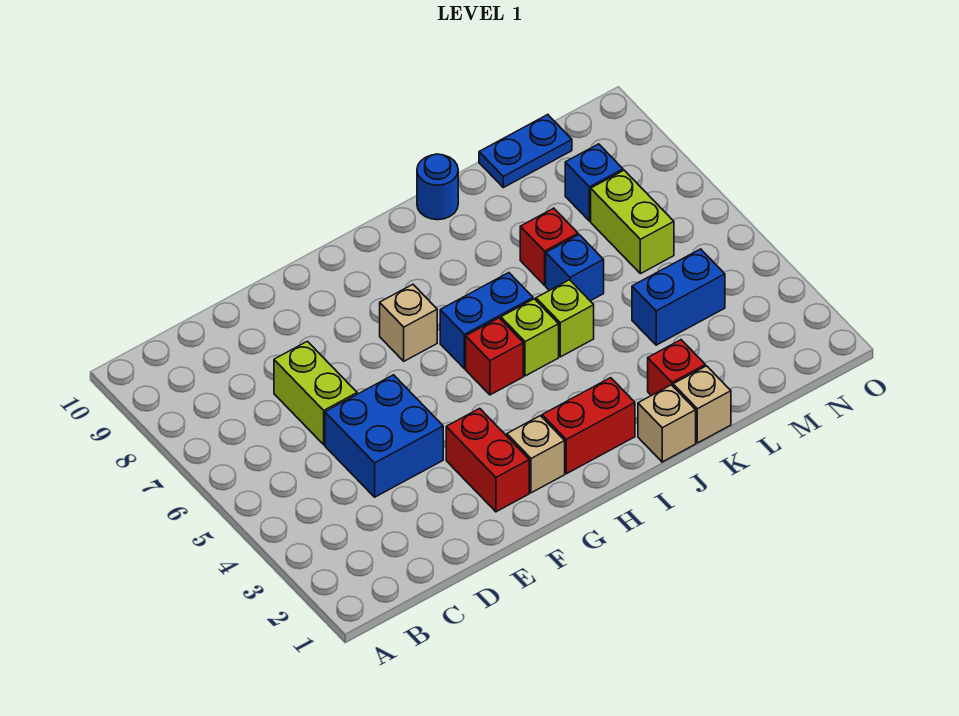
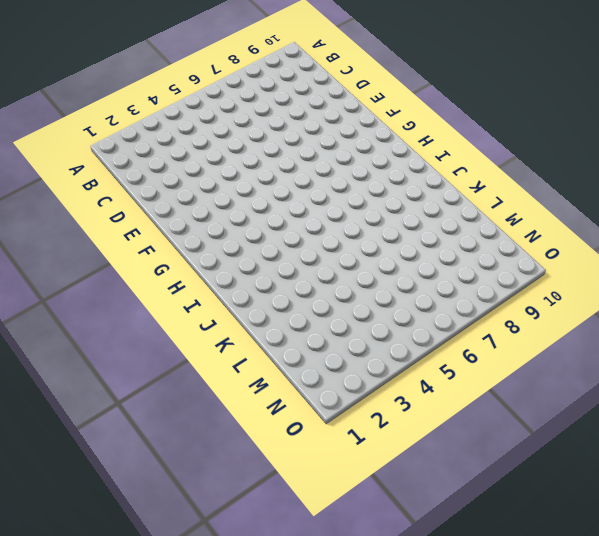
none -> blue brick D4:E5 level 1
none -> lime brick D6:D7 level 1
none -> red brick F2:F3 level 1

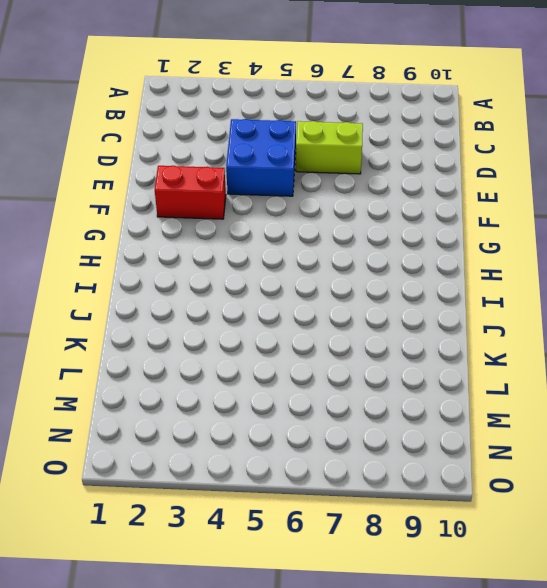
none -> tan brick G2 level 1
none -> tan brick G7 level 1
none -> red brick H2:I2 level 1

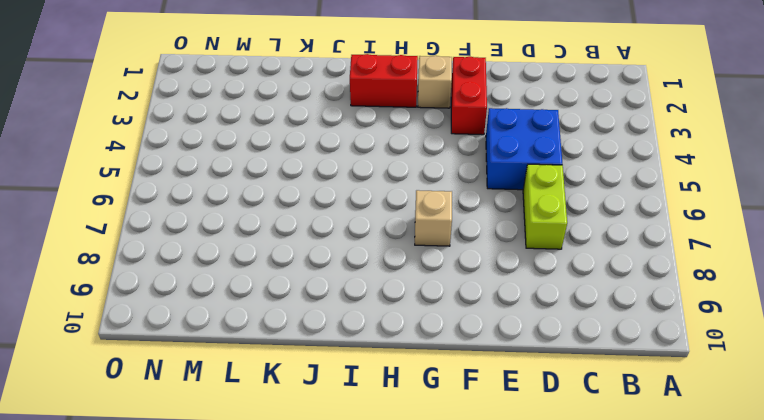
none -> red brick H5 level 1
none -> blue brick H6:I6 level 1
none -> lime brick I5 level 1

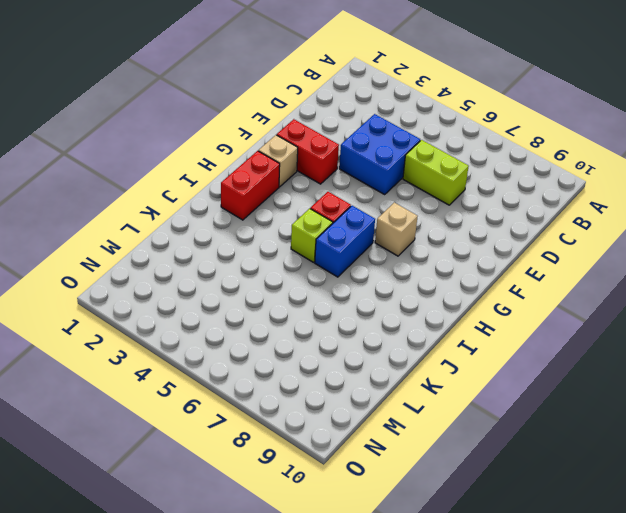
none -> tan brick J1 level 1
none -> lime brick J5 level 1
none -> blue round brick J10 level 1

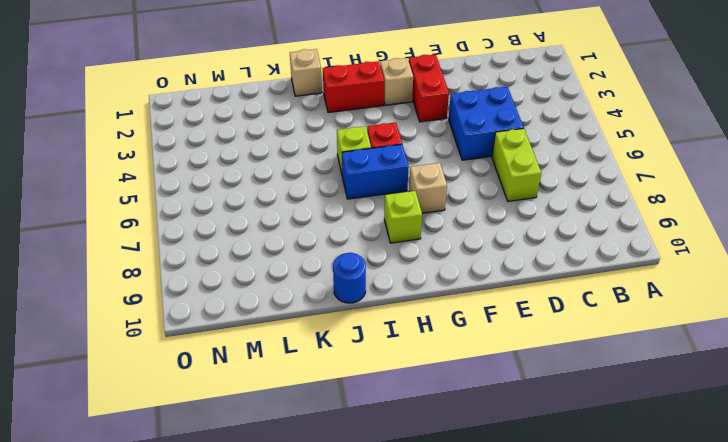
lime brick H8 level 1 -> lime brick J5 level 1
none -> tan brick K1 level 1
none -> red brick K2 level 1
none -> blue brick K6 level 1

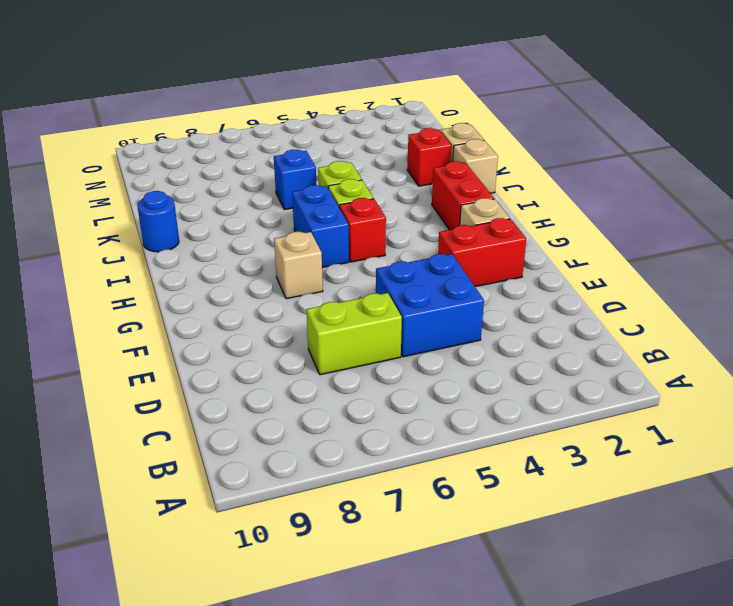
none -> red brick K7 level 1
none -> blue brick L4:M4 level 1
none -> blue plate L10:M10 level 1

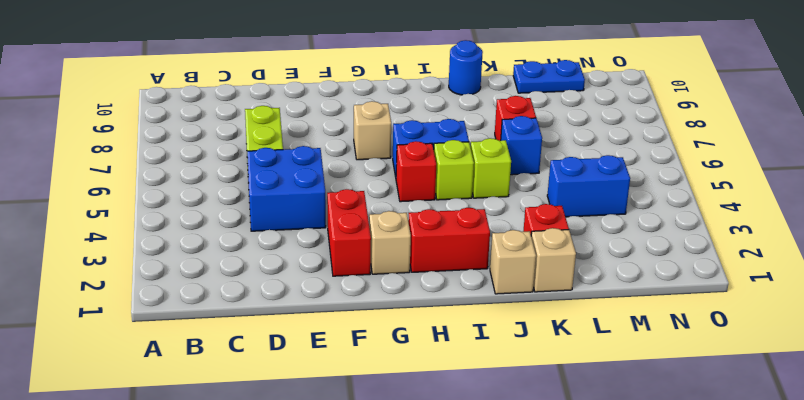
none -> lime brick M6:M7 level 1
none -> blue brick M8 level 1

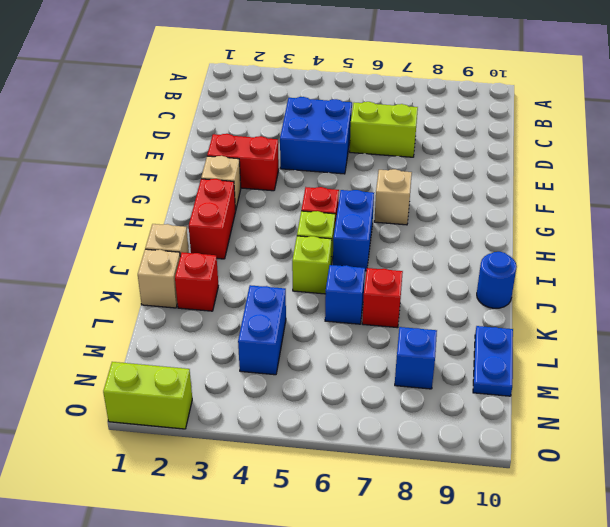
lime brick O1:O2 level 1 -> lime brick M6:M7 level 1

